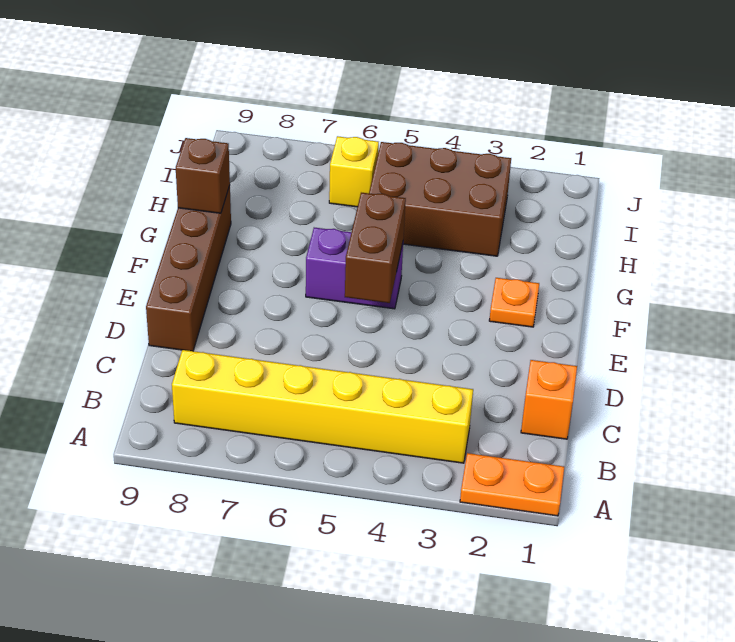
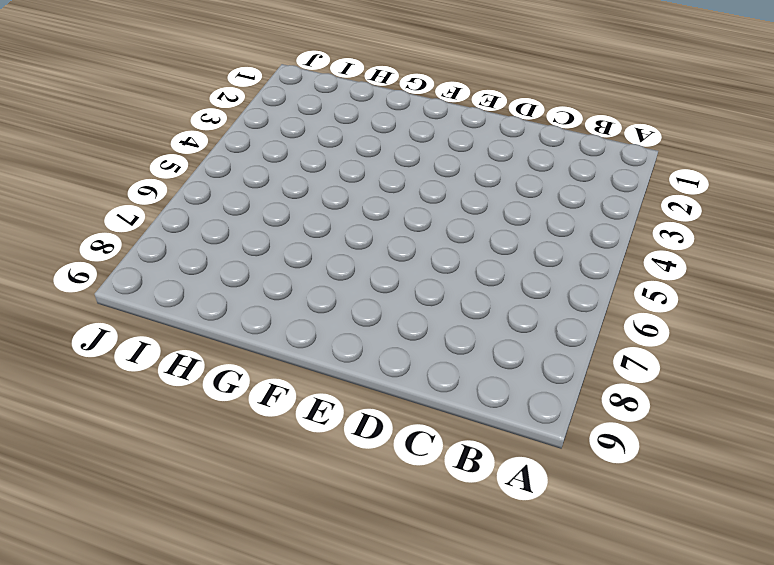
none -> orange plate A1:A2 level 1
none -> yellow brick B3:B8 level 1

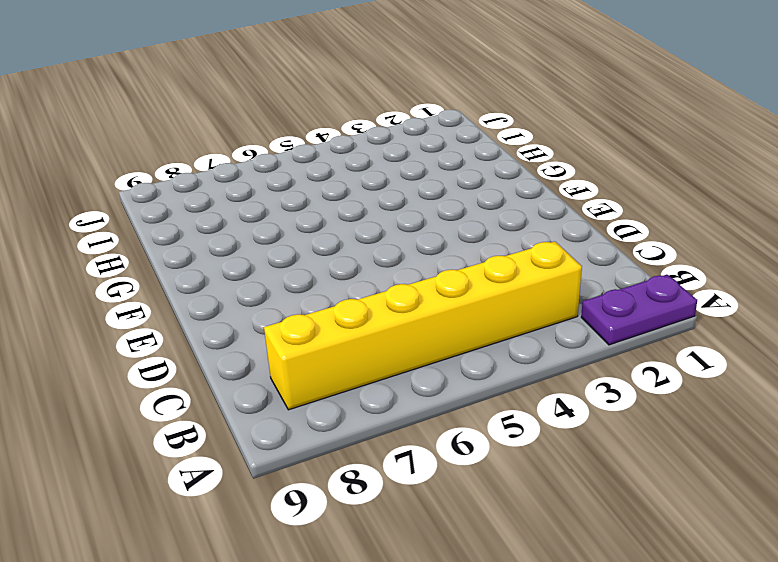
purple plate A1:A2 level 1 -> orange plate A1:A2 level 1
none -> orange brick C1 level 1
none -> brown brick D9:G9 level 1

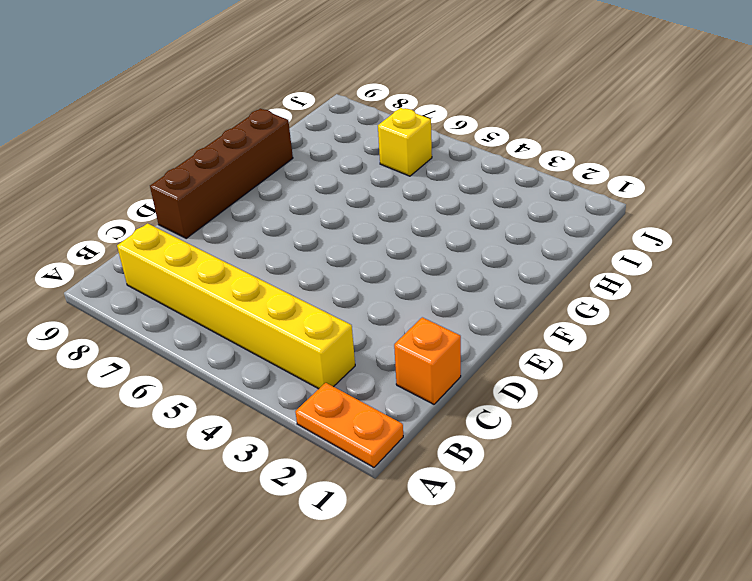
none -> orange plate F2 level 1
none -> purple brick F5:F6 level 1

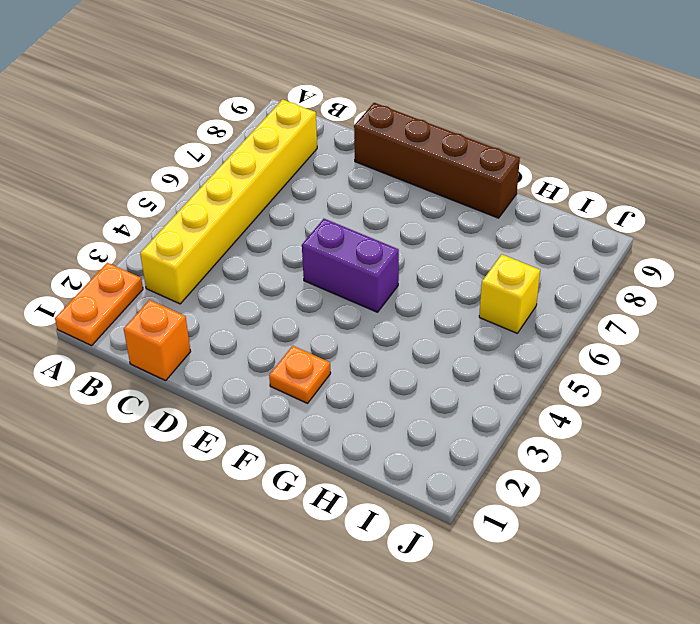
purple brick E5:F5 level 1 -> purple brick F5:F6 level 1
none -> brown brick H3:I5 level 1
none -> brown brick E5:F5 level 2

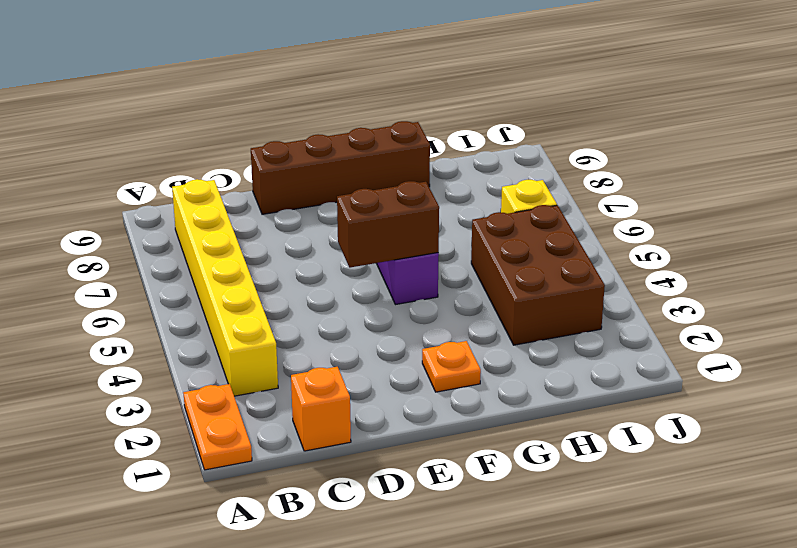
none -> brown brick G9 level 2

